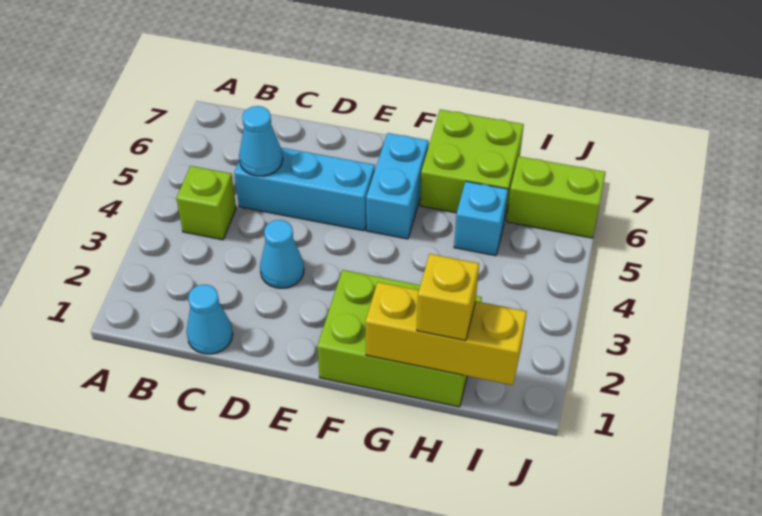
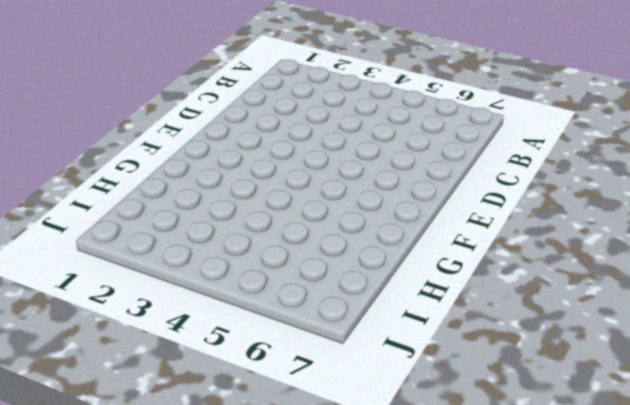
none -> lime brick B4 level 1
none -> cyan cone C1 level 1
none -> cyan brick C5:E5 level 1

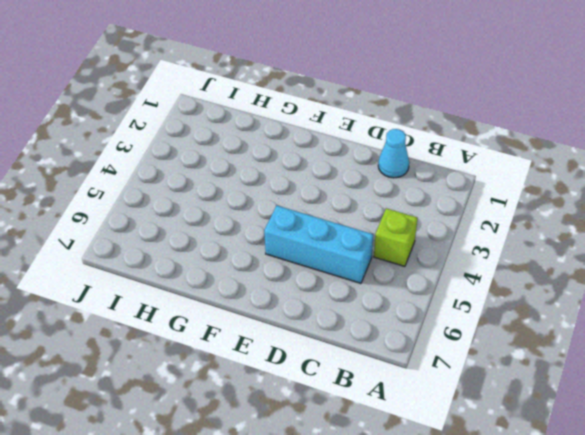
none -> cyan cone D3 level 1
none -> lime brick F1:H2 level 1
none -> cyan brick F5:F6 level 1

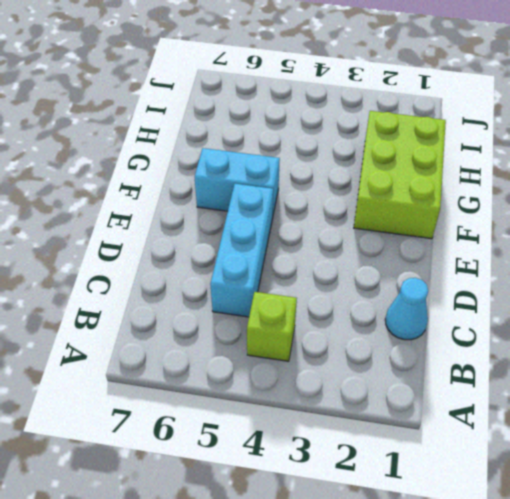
none -> cyan cone D3 level 1
none -> lime brick G6:H7 level 1
none -> cyan brick H5 level 1

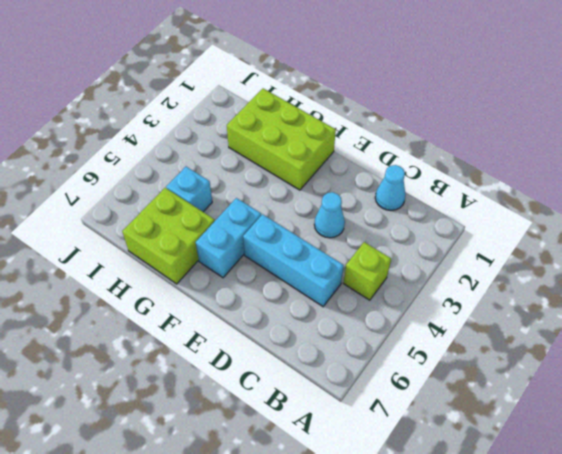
none -> lime brick I6:J6 level 1
none -> cyan cone C5 level 2
none -> yellow brick G1:I1 level 2

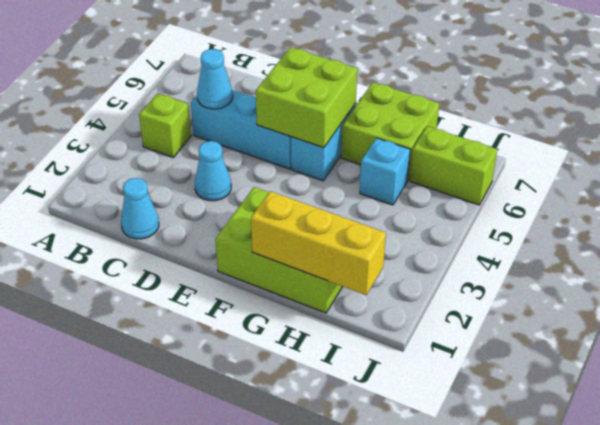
lime brick E5:F6 level 2 -> none
none -> yellow brick H1 level 3

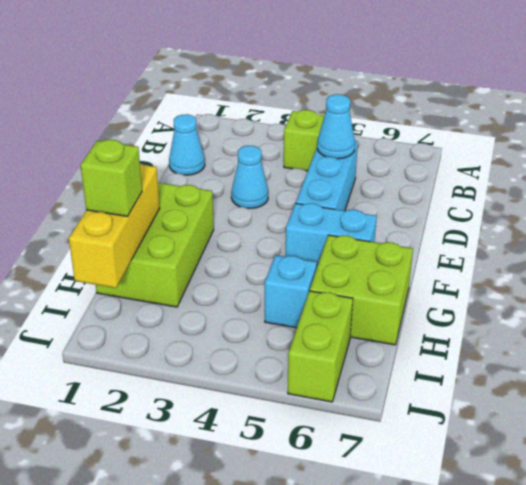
lime brick H1 level 3 -> yellow brick H1 level 3

